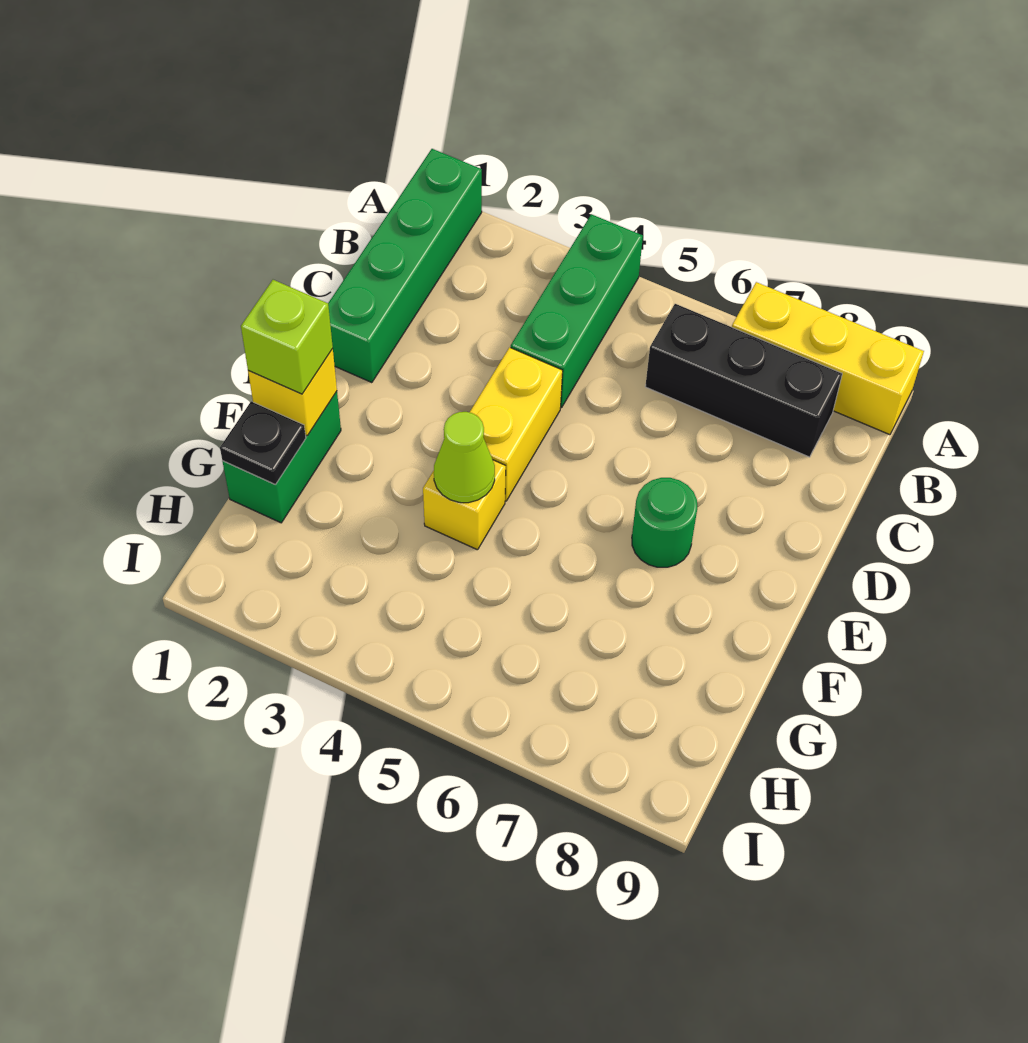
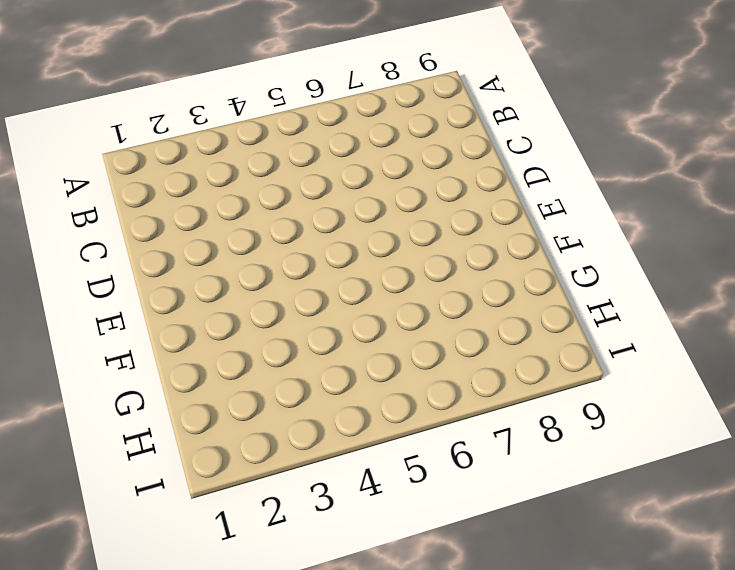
none -> green brick A1:D1 level 1
none -> green brick A4:C4 level 1
none -> yellow brick A7:A9 level 1

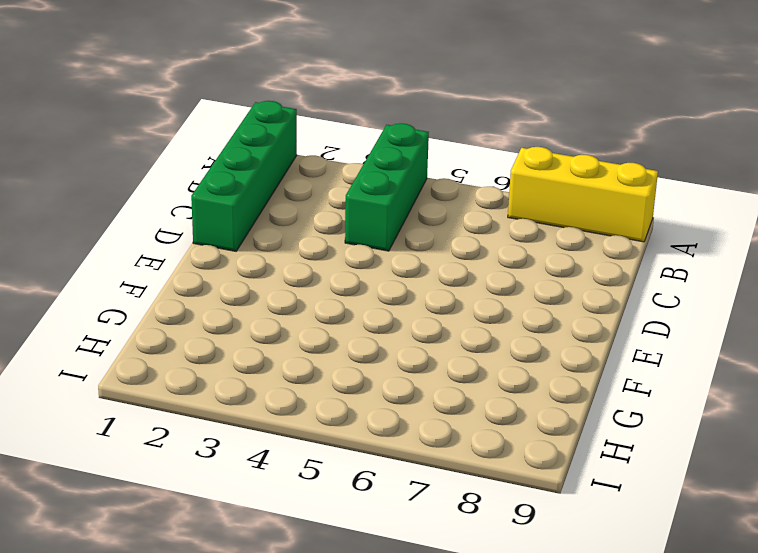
none -> black brick B6:B8 level 1
none -> yellow brick D4:E4 level 1
none -> green round brick E7 level 1

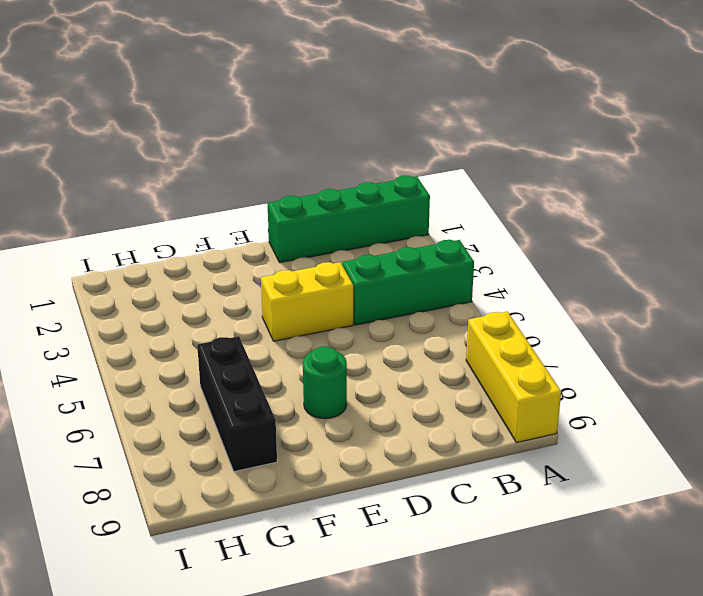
black brick G6:G8 level 1 -> black brick B6:B8 level 1
none -> green brick F1:G1 level 1
none -> yellow brick F4 level 1
none -> yellow brick F1 level 2

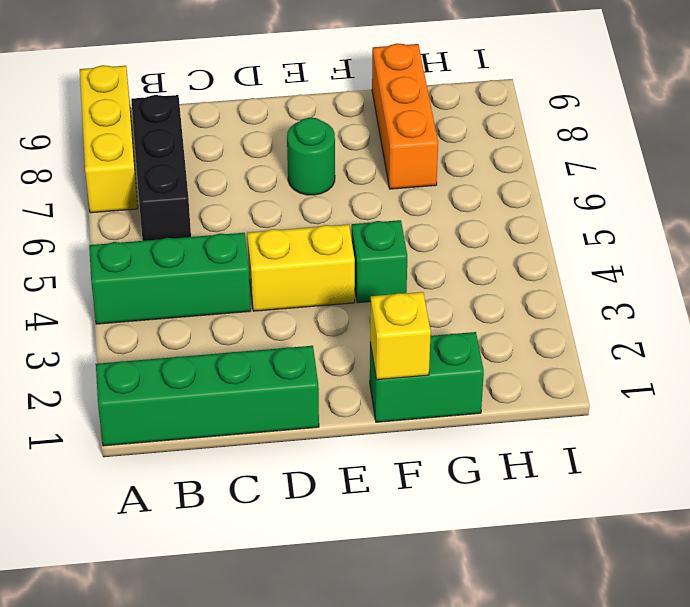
green brick F4 level 1 -> yellow brick F4 level 1
orange brick G7:G9 level 1 -> none
none -> lime cone F4 level 2
none -> black plate G1 level 2
none -> lime brick F1 level 3

